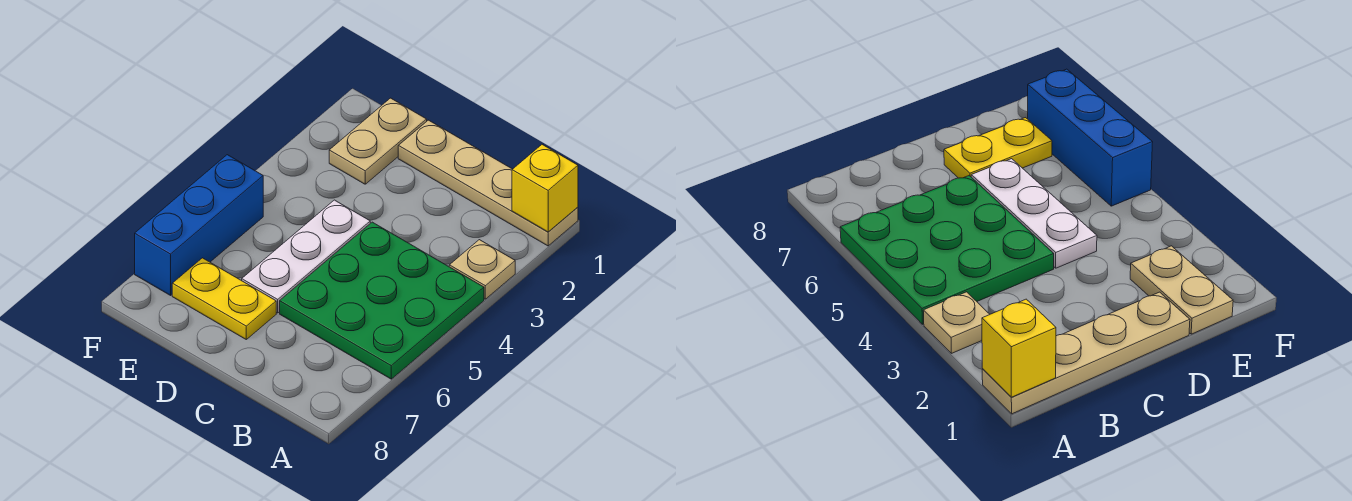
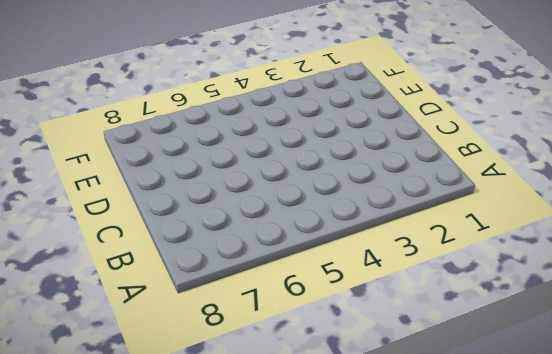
none -> tan plate A1:D1 level 1
none -> tan plate A3 level 1

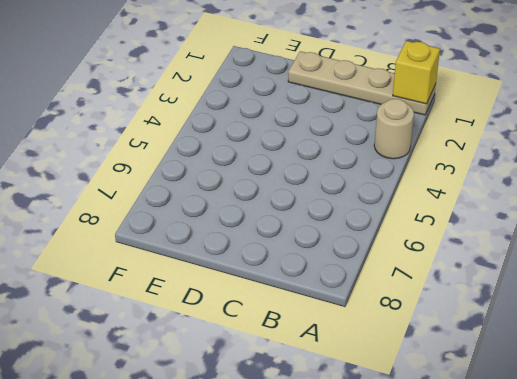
tan round brick A3 level 1 -> tan plate A3 level 1
none -> green plate A4:C6 level 1
none -> white plate D4:D6 level 1

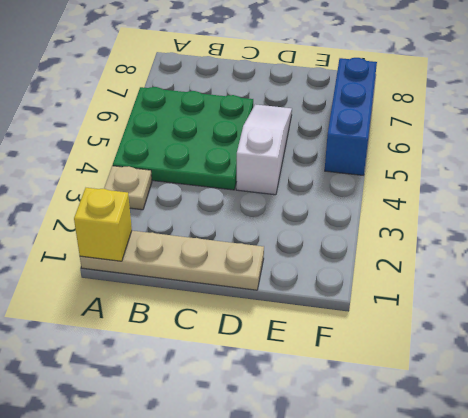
white slope D4:D6 level 1 top 4 -> white plate D4:D6 level 1
none -> yellow plate D7:E7 level 1
none -> tan plate E1:E2 level 1

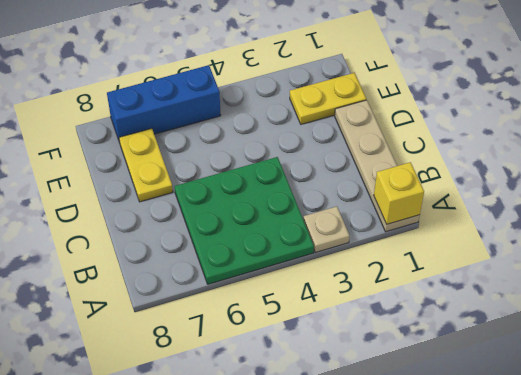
yellow plate E1:E2 level 1 -> tan plate E1:E2 level 1
none -> white plate D4:D6 level 1

